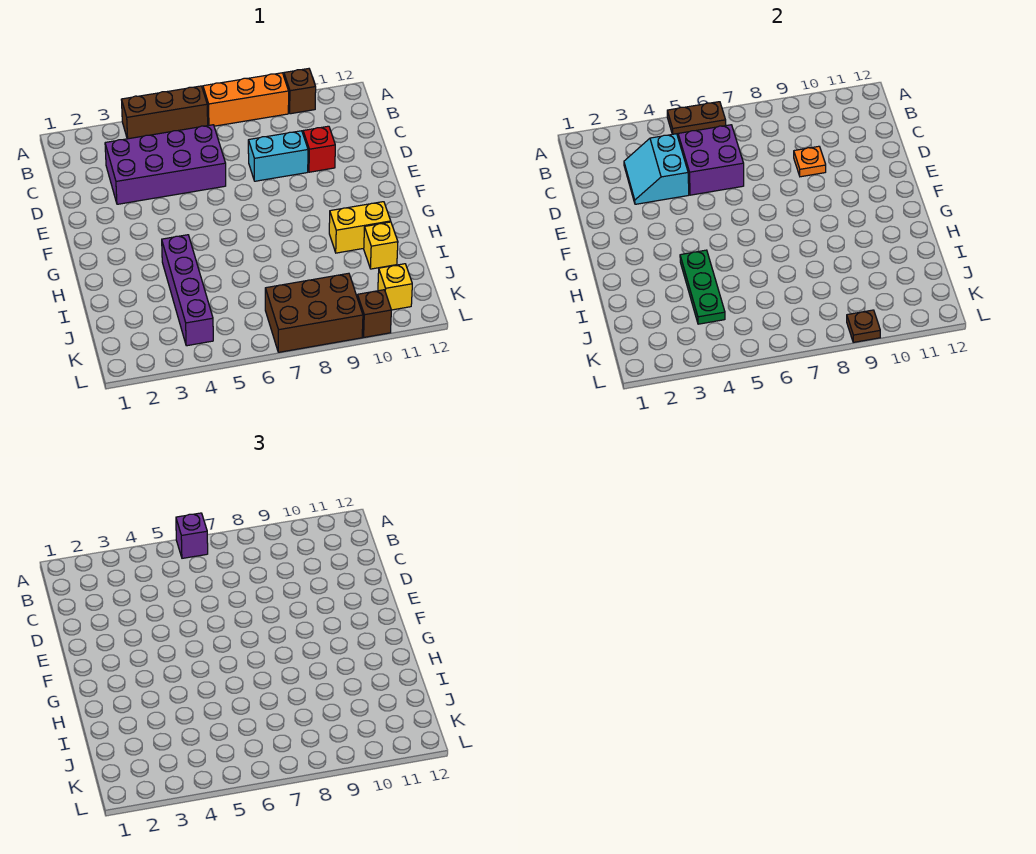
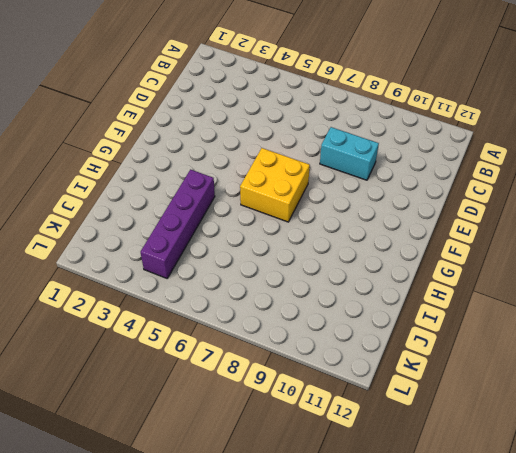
yellow brick F6:G7 level 1 -> none
none -> brown brick A4:A6 level 1
none -> orange brick A7:A9 level 1
none -> brown brick A10 level 1

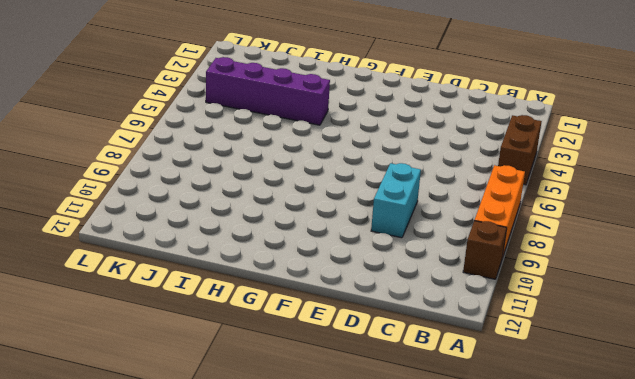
brown brick A4:A5 level 1 -> brown brick A4:A6 level 1
none -> purple brick C3:D6 level 1
none -> red brick D10 level 1
none -> yellow brick H10:H11 level 1

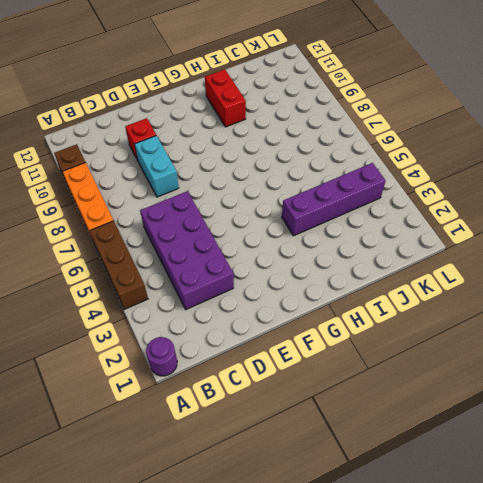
purple round brick A1 level 1 -> none
red brick H10:H11 level 1 -> yellow brick H10:H11 level 1
none -> yellow brick I11 level 1
none -> brown brick K7:L9 level 1
none -> yellow brick K11 level 1

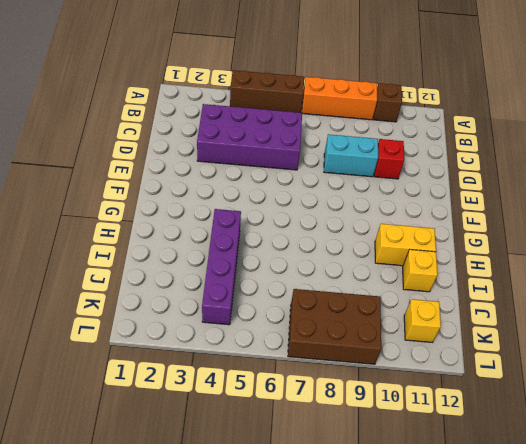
none -> brown brick L10 level 1
none -> brown plate A5:A6 level 2
none -> cyan slope C3:D4 level 2 top 4

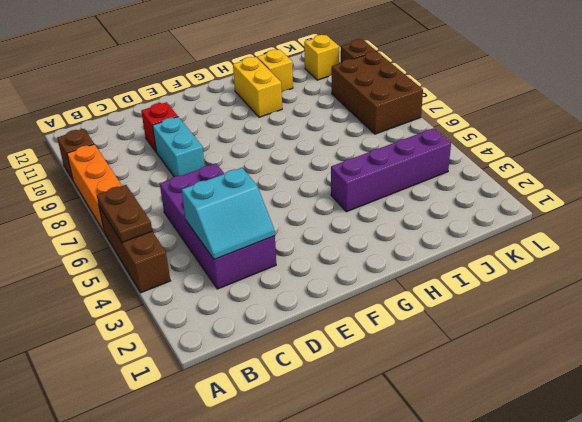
none -> purple brick C5:D6 level 2
none -> orange plate D9 level 2
none -> green plate H4:J4 level 2

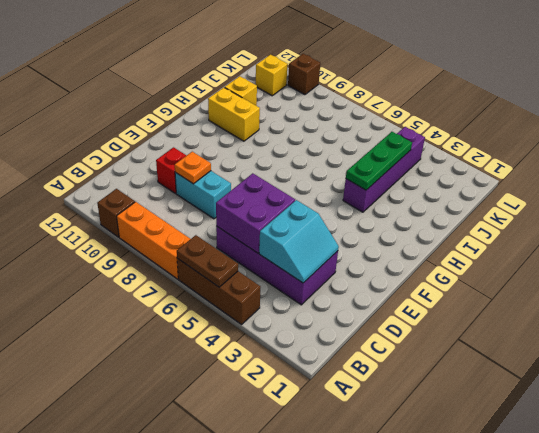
none -> brown brick K7:L9 level 1
none -> brown plate L9 level 2
none -> purple brick A6 level 3

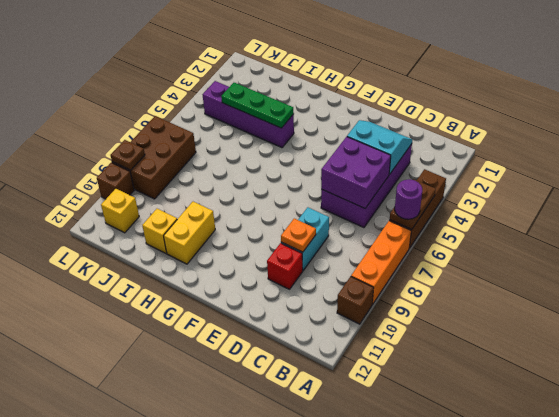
purple round brick A6 level 3 -> purple brick A6 level 3

